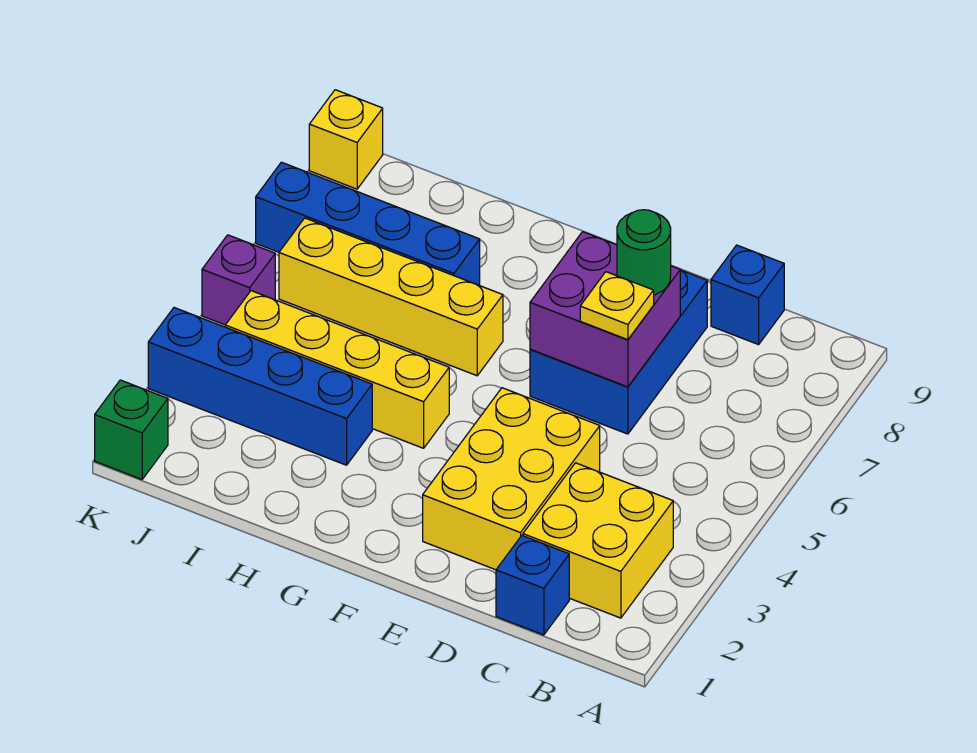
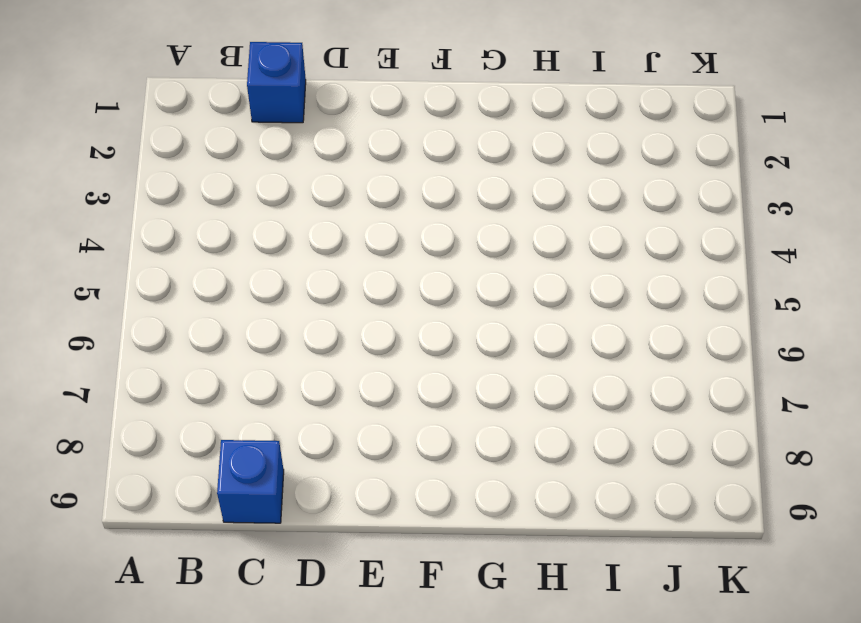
none -> yellow brick B2:C3 level 1
none -> yellow brick D2:E4 level 1
none -> blue brick D6:E8 level 1

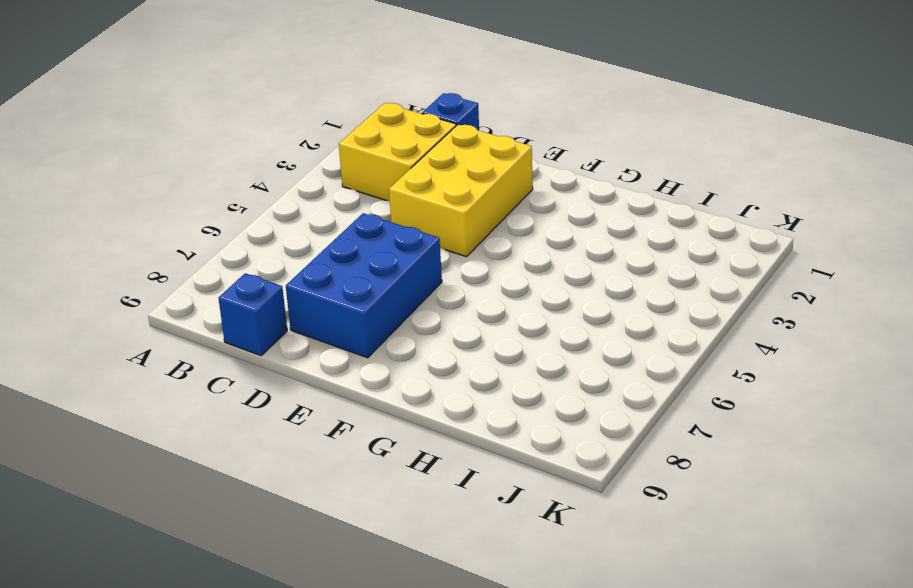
none -> yellow brick G4:J4 level 1
none -> yellow brick G6:J6 level 1
none -> blue brick H3:K3 level 1

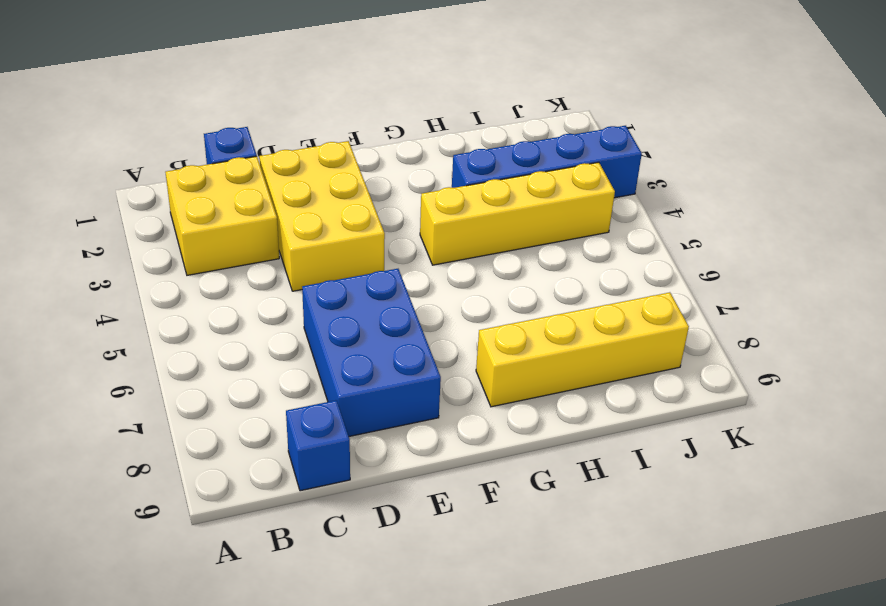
yellow brick G8:J8 level 1 -> yellow brick G6:J6 level 1
none -> blue brick H7:K7 level 1
none -> green brick K1 level 1
none -> purple brick K5 level 1

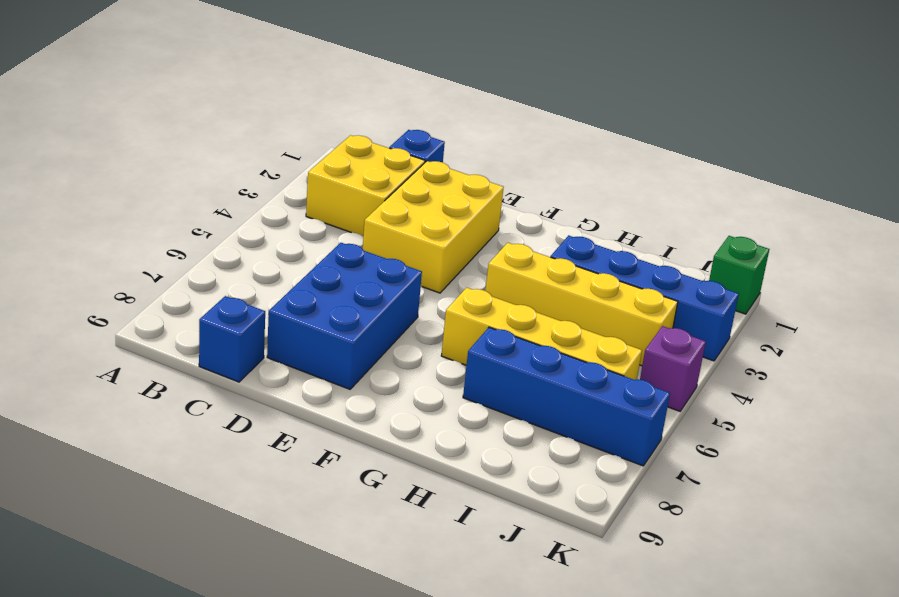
none -> yellow brick K9 level 1
none -> purple brick D6:E7 level 2
none -> yellow plate D6 level 3

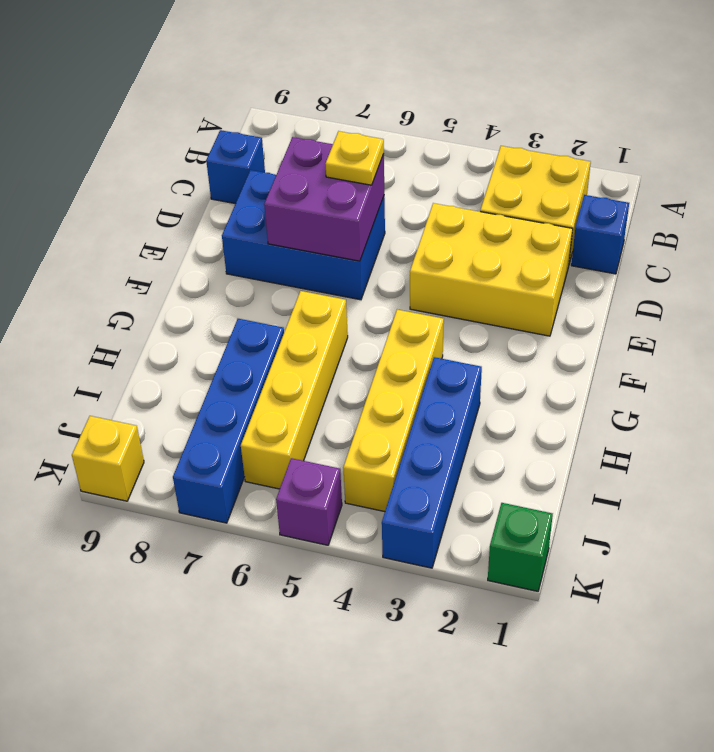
none -> green round brick D7 level 3

